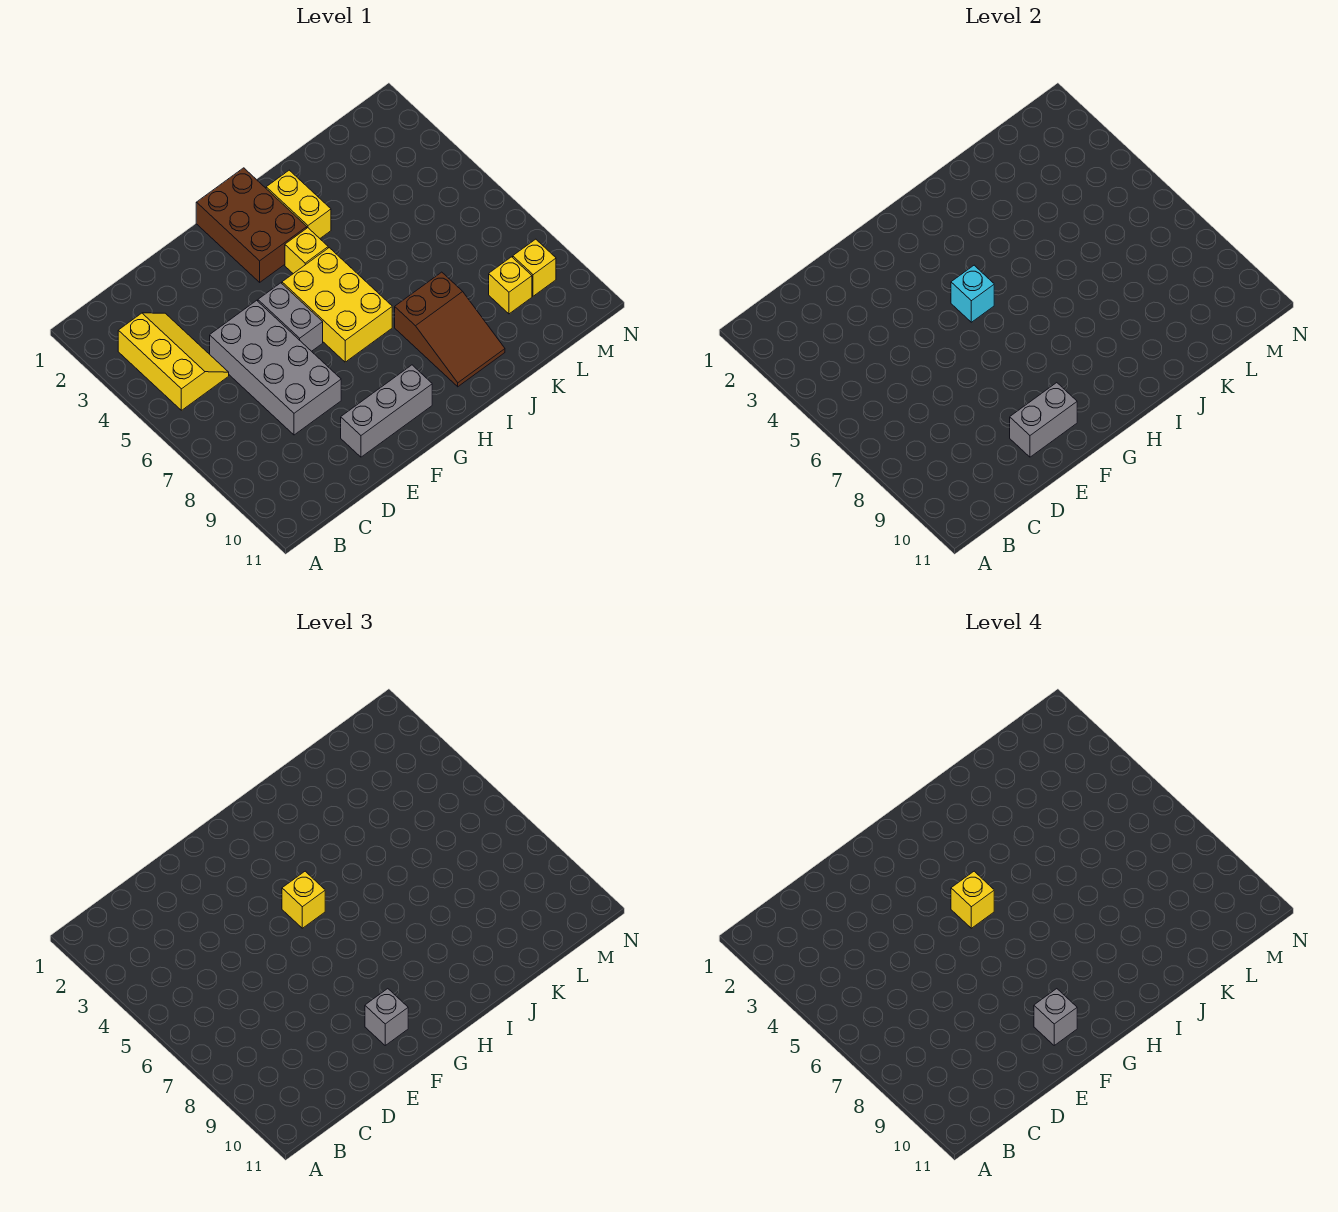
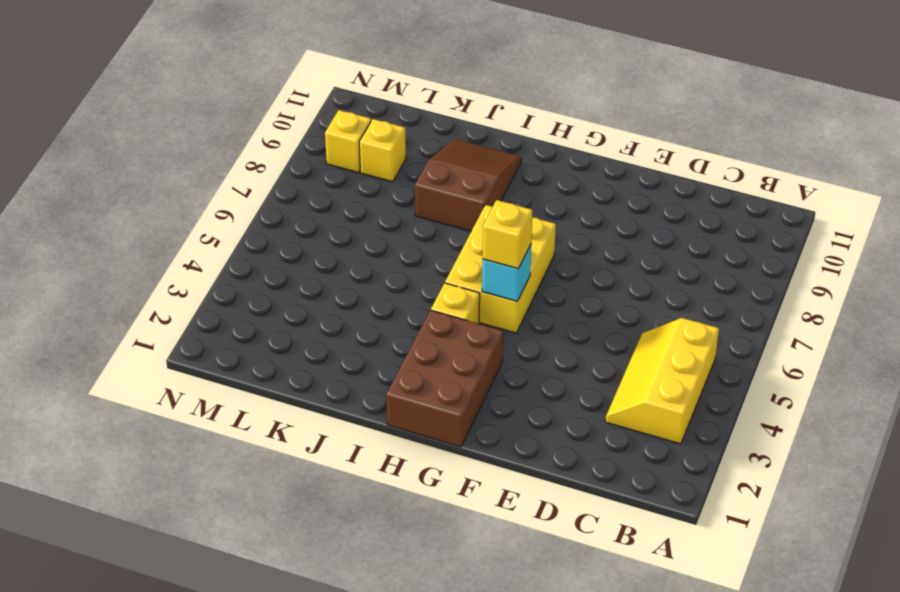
none -> grey brick D5:E8 level 1
none -> grey brick E10:G10 level 1
none -> grey brick F5:F6 level 1

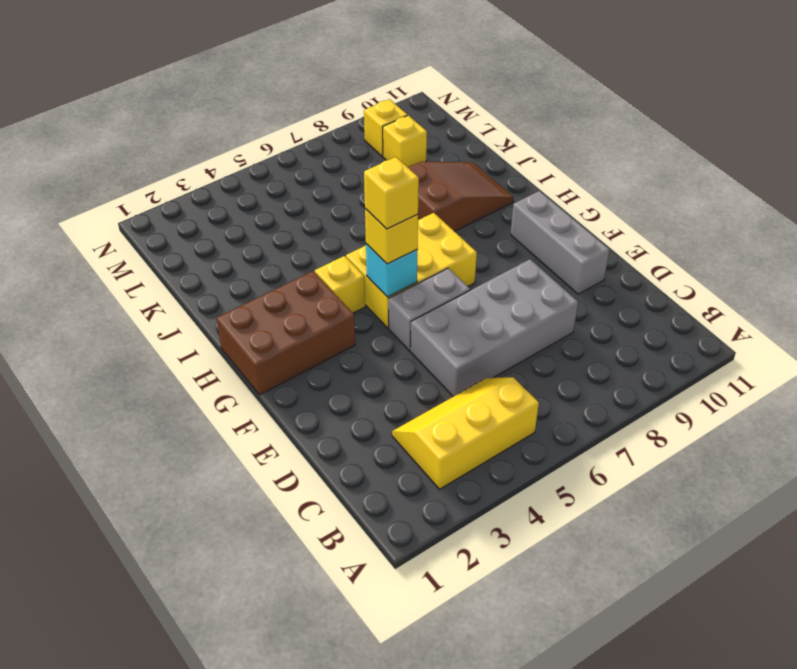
none -> yellow brick I2:I3 level 1
none -> grey brick E10:F10 level 2
none -> grey brick F10 level 3

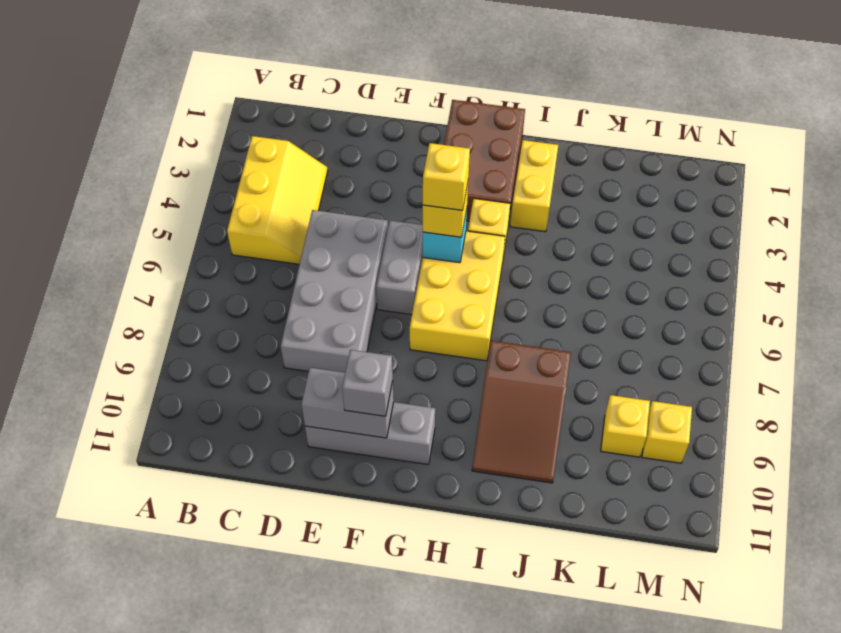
none -> grey brick F10 level 4

